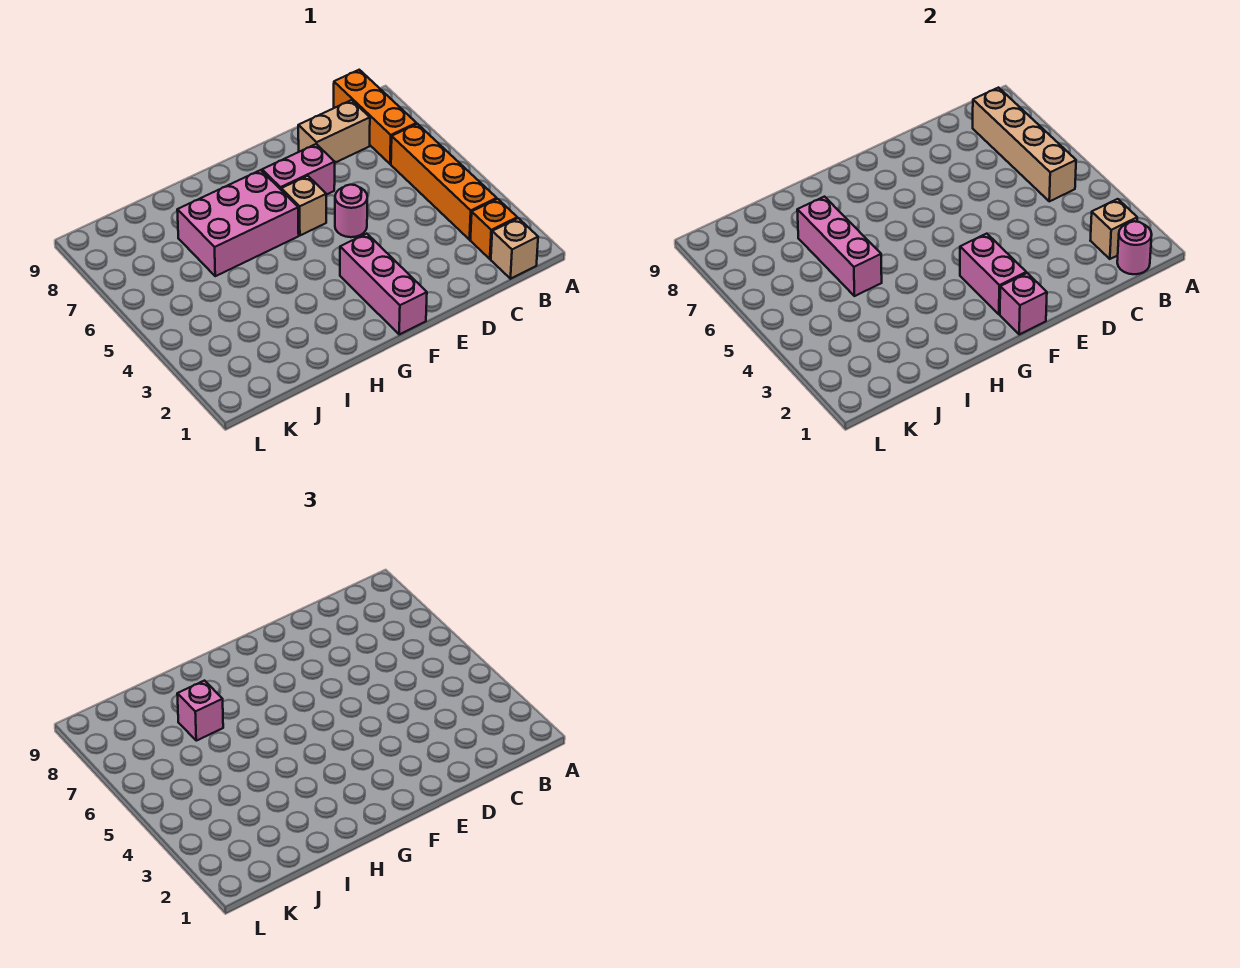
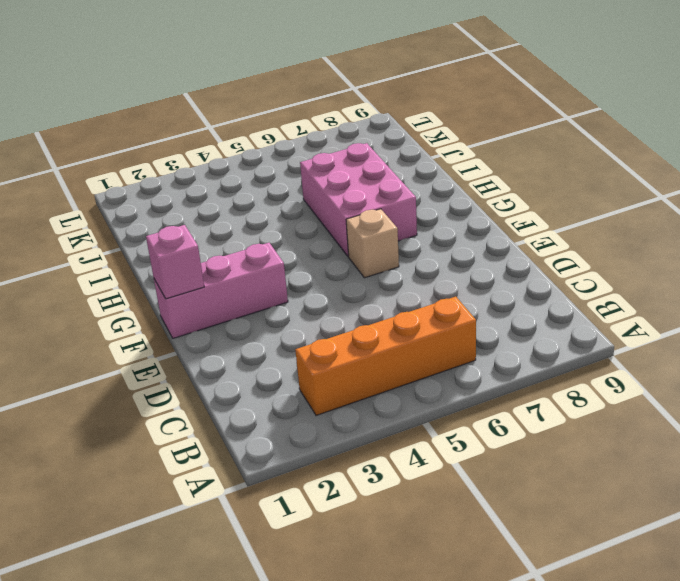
none -> tan brick B1 level 1
none -> orange brick B2 level 1
none -> orange brick B7:B9 level 1

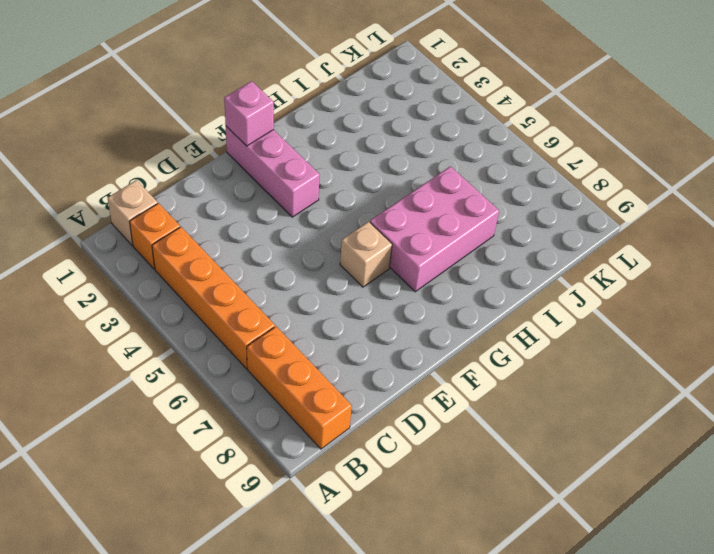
none -> tan brick C8:D8 level 1
none -> pink round brick E5 level 1
none -> pink brick E7:F7 level 1

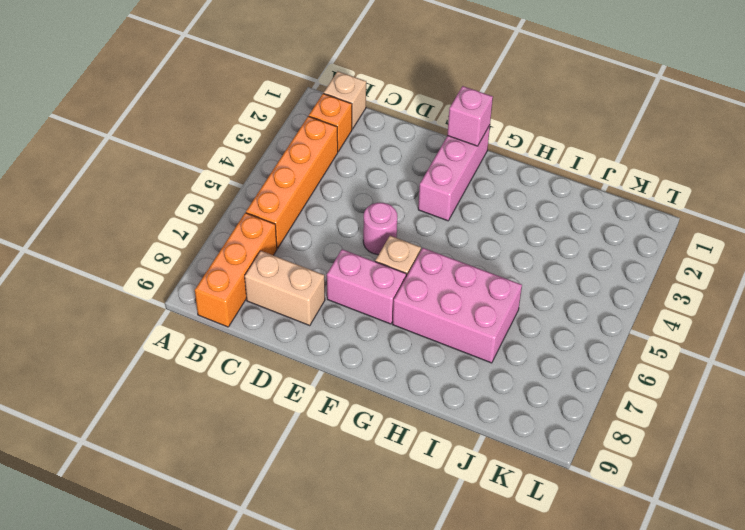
none -> pink round brick B1 level 2
none -> tan brick B2 level 2
none -> tan brick B5:B8 level 2

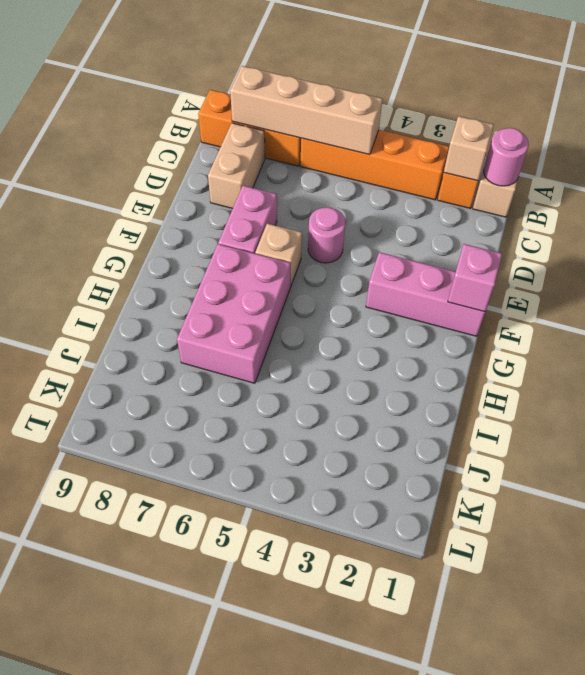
none -> pink brick F2:F3 level 2
none -> pink brick I5:I7 level 2
none -> pink brick I7 level 3

